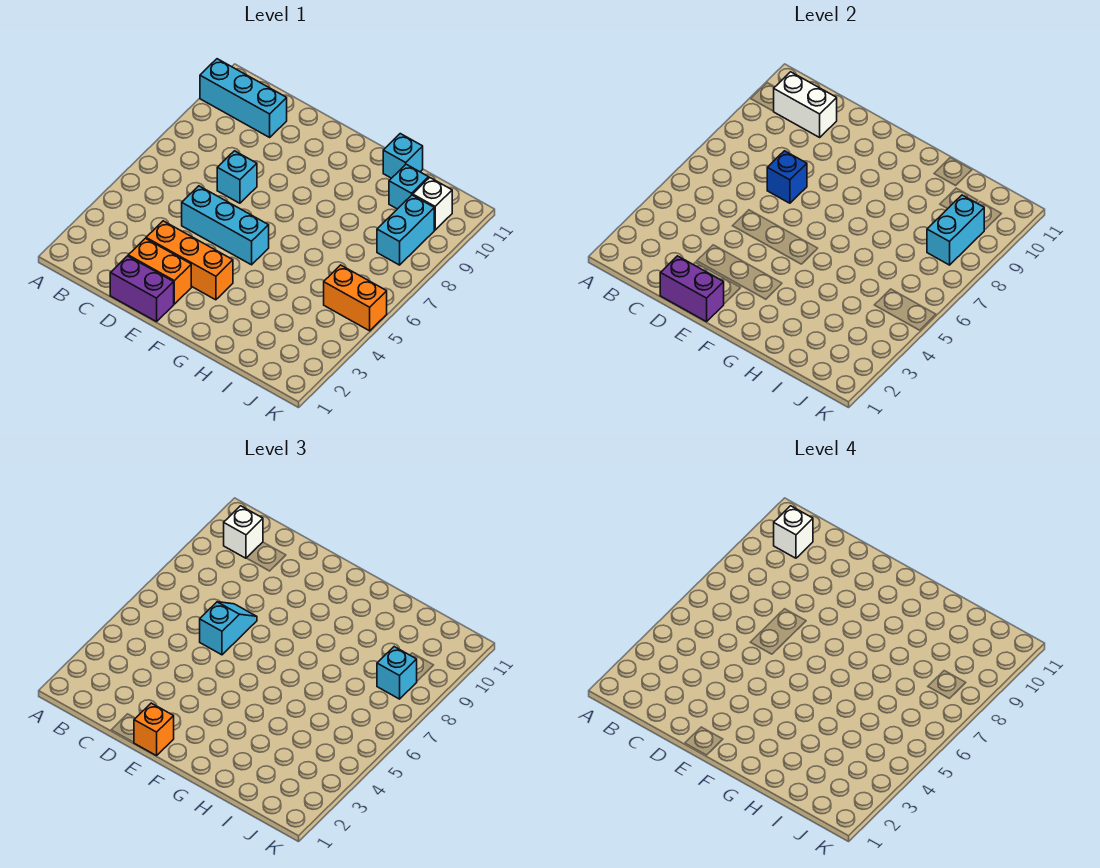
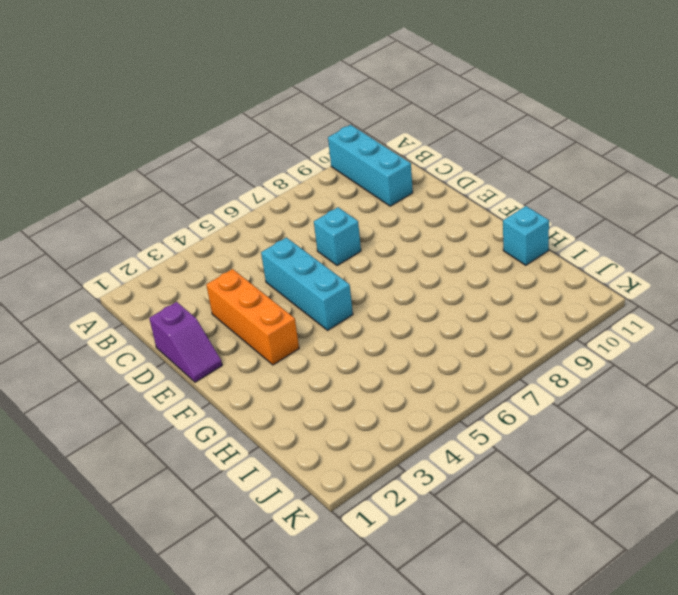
purple slope D1:E1 level 1 top D -> purple brick D1:E1 level 1
none -> orange brick D2:E2 level 1
none -> cyan brick I10 level 1
none -> orange brick J5:K5 level 1

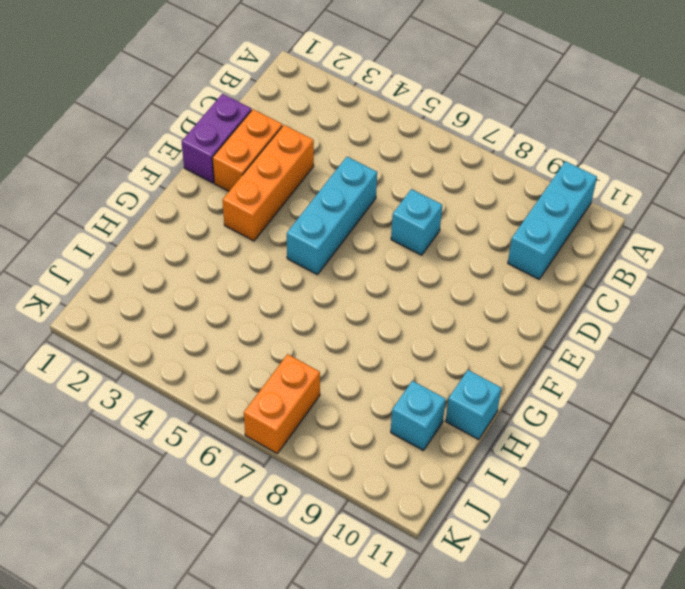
orange brick J7:K7 level 1 -> orange brick J5:K5 level 1
none -> cyan brick J8:J9 level 1
none -> white brick J10 level 1
none -> white brick B10:C10 level 2

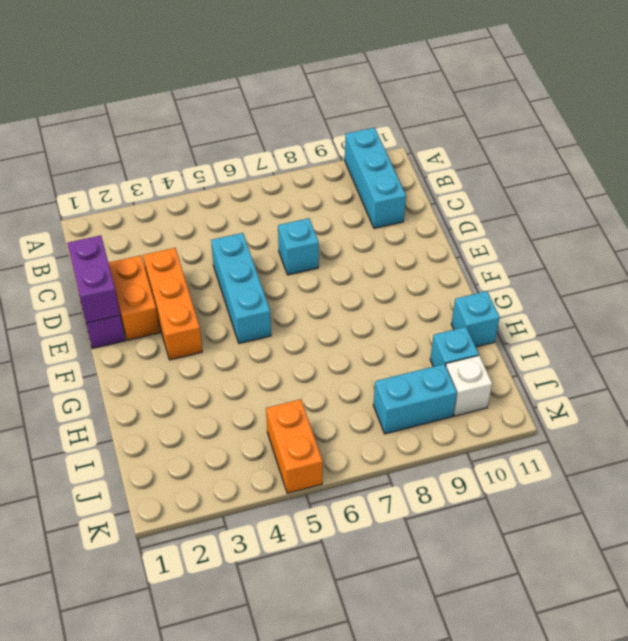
none -> white brick B10:C10 level 2
none -> blue brick D7 level 2
none -> cyan brick J8:J9 level 2

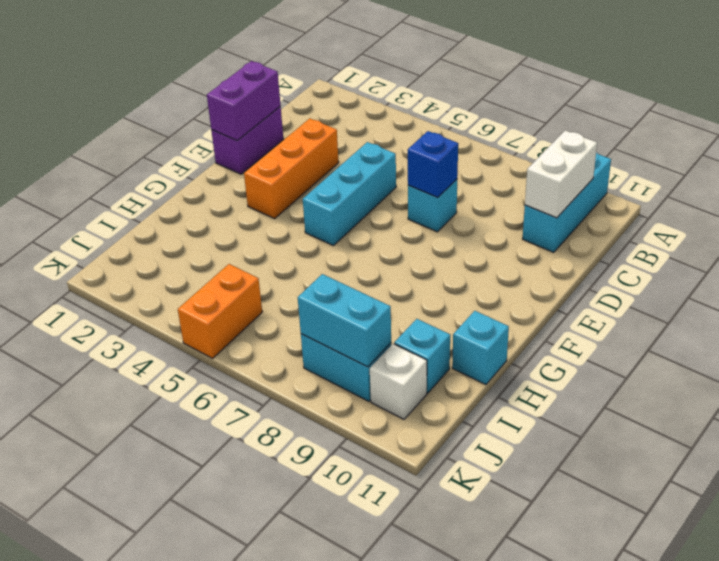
none -> orange brick D2:E2 level 1
none -> white brick B10 level 3
none -> cyan slope D6:D7 level 3 top 6

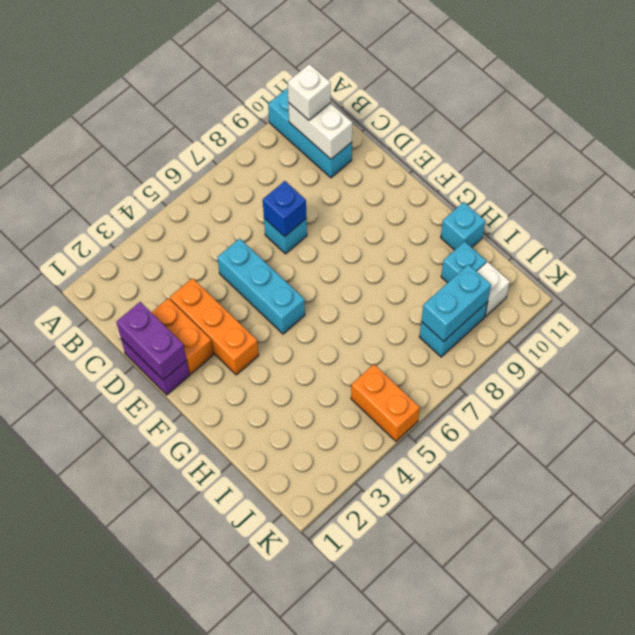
none -> cyan slope D6:D7 level 3 top 6
none -> orange brick E1 level 3
none -> cyan brick J8 level 3

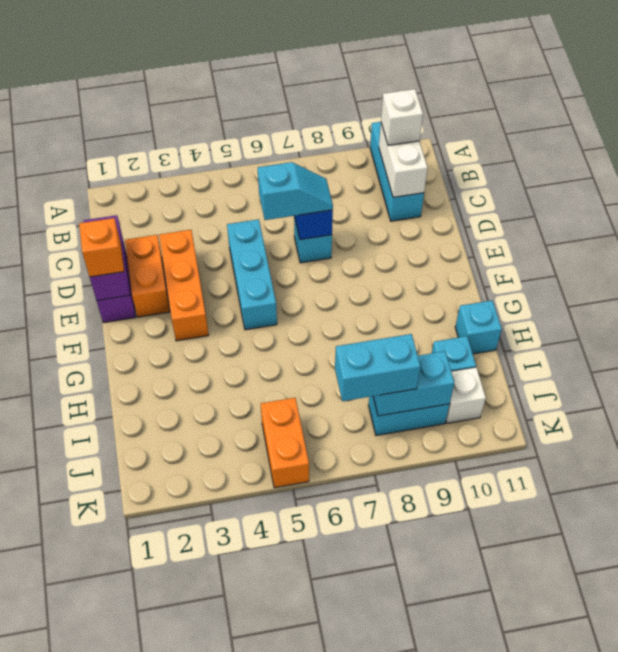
cyan brick J7:J8 level 3 -> cyan brick J8 level 3
none -> white brick B10 level 4

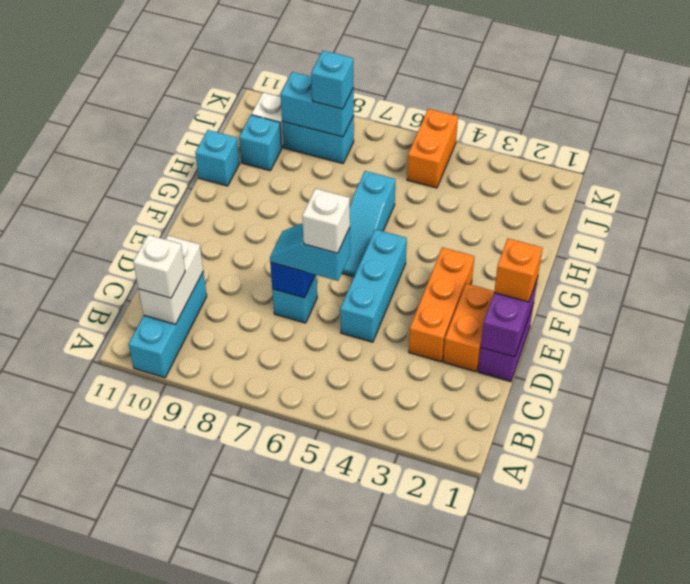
white brick D6 level 4 -> white brick B10 level 4
cyan slope F6:H6 level 1 top H -> none

